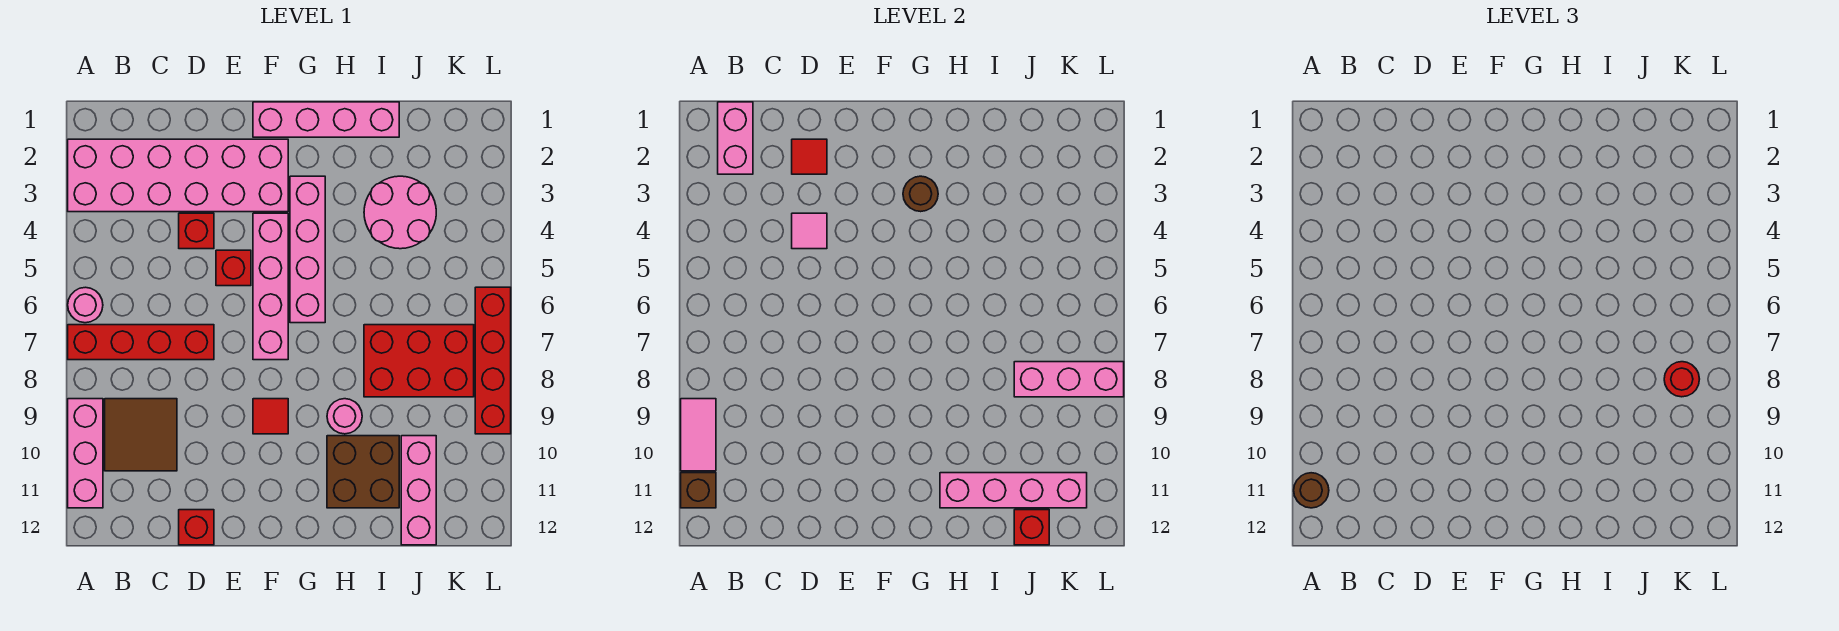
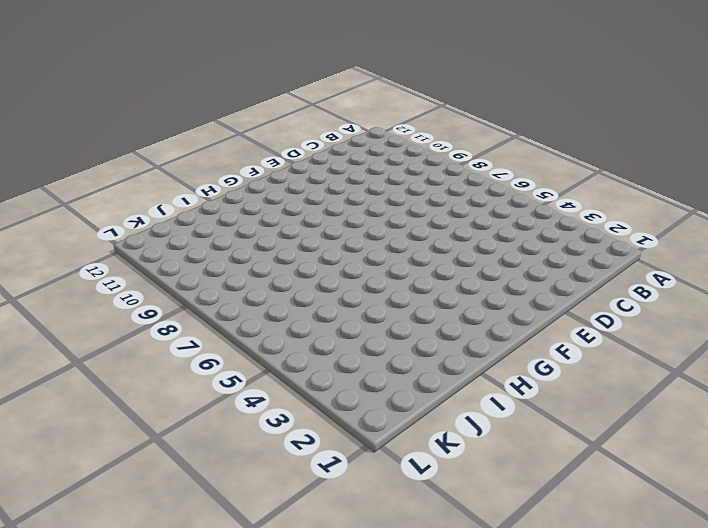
none -> pink brick A2:F3 level 1
none -> pink round brick A6 level 1
none -> red brick A7:D7 level 1

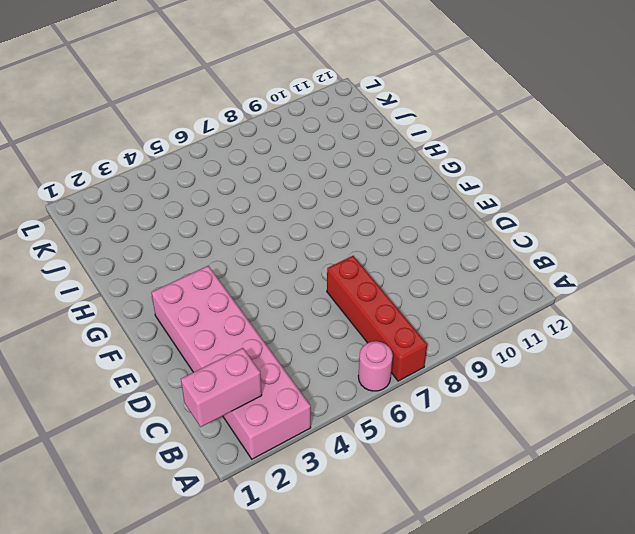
none -> pink brick A9:A11 level 1
none -> brown tile B9:C10 level 1
none -> red brick D4 level 1

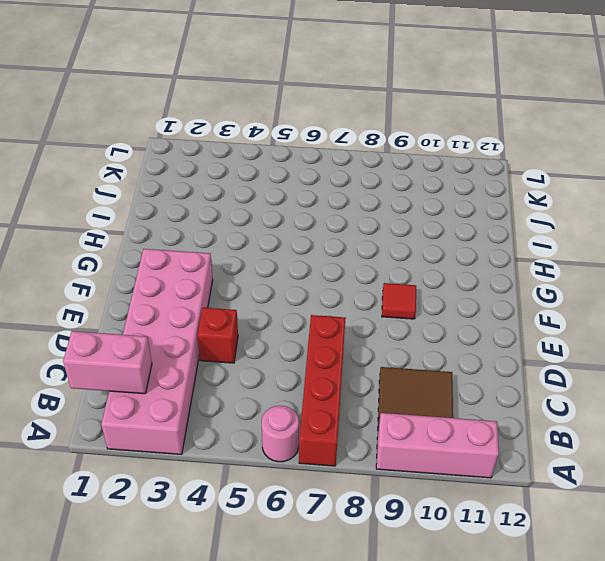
none -> red brick D12 level 1
none -> red brick E5 level 1
none -> pink brick F1:I1 level 1

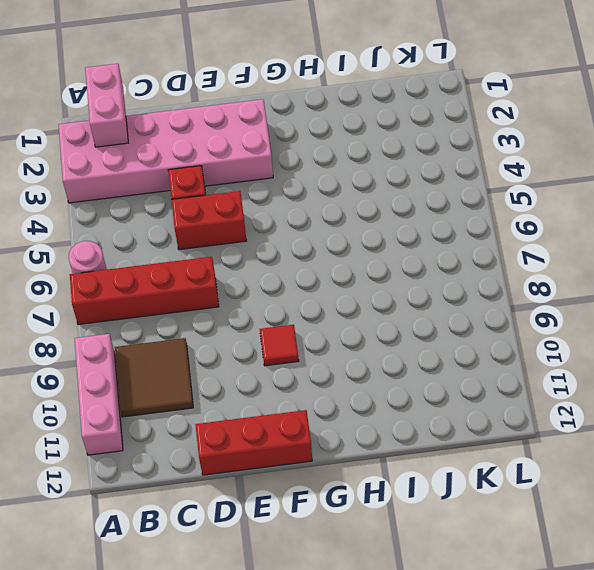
red brick D5:E5 level 1 -> red brick E5 level 1
red brick D12:F12 level 1 -> red brick D12 level 1
none -> pink brick F1:I1 level 1
none -> pink brick F4:F7 level 1
none -> pink brick G3:G6 level 1

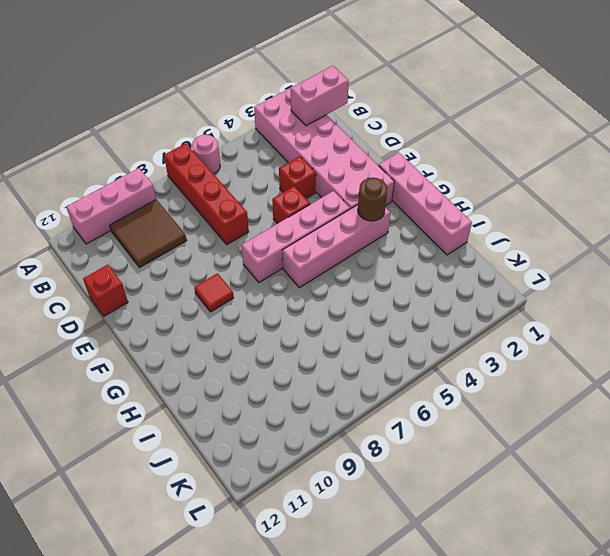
none -> pink round brick H9 level 1
none -> brown brick H10:I11 level 1
none -> pink round brick I3:J4 level 1

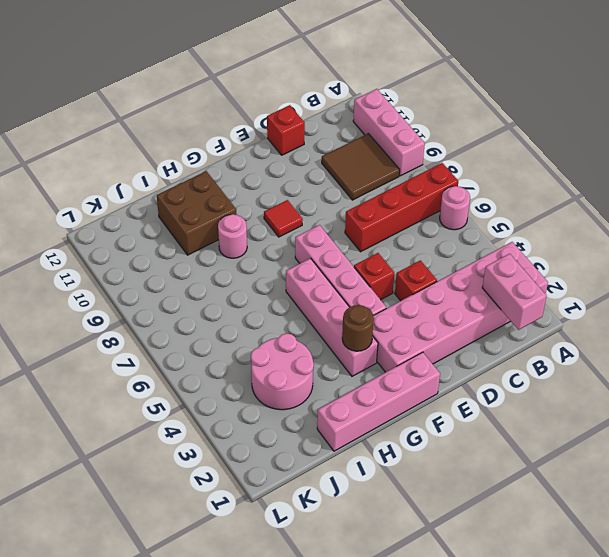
none -> red brick I7:K8 level 1
none -> pink brick J10:J12 level 1
none -> red brick L6:L9 level 1

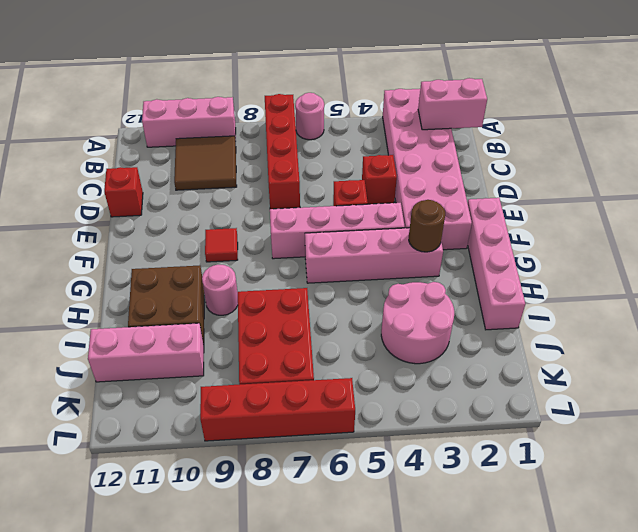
none -> pink tile A9:A10 level 2
none -> brown brick A11 level 2
none -> red tile D2 level 2

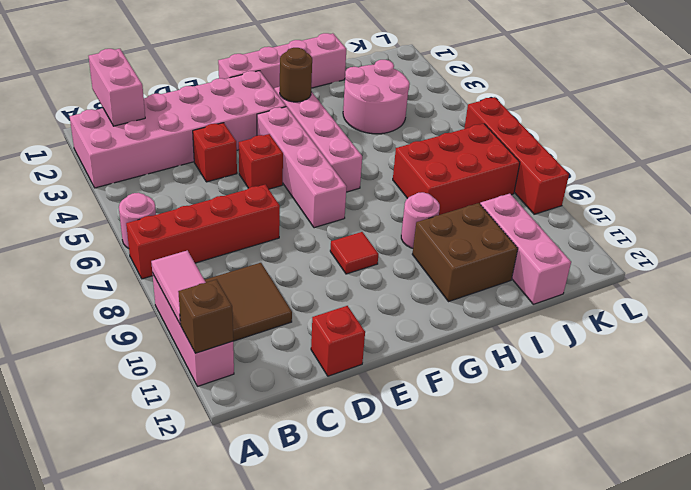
none -> red tile D2 level 2
none -> pink tile D4 level 2
none -> pink brick H11:K11 level 2

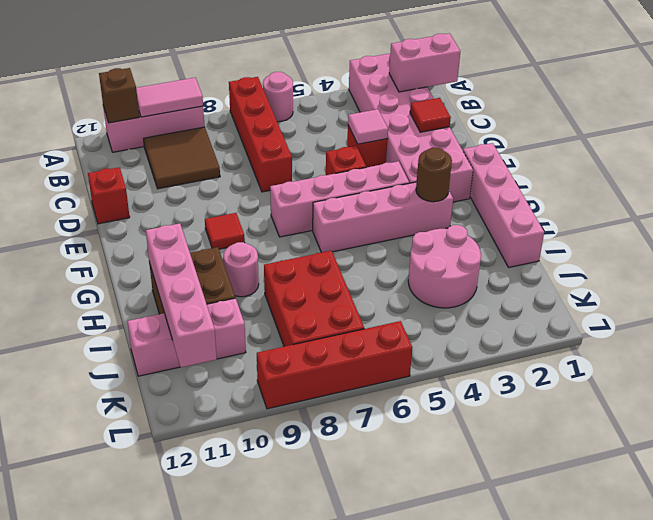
none -> pink brick J8:L8 level 2
none -> red brick J12 level 2
none -> brown round brick A11 level 3

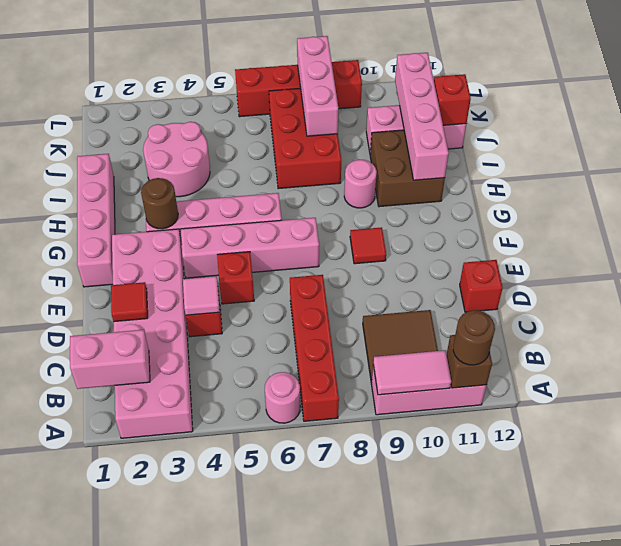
none -> red round brick K8 level 3

